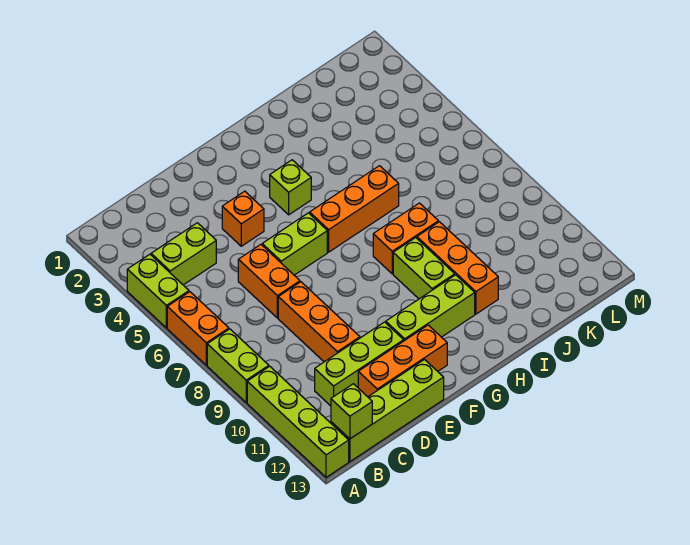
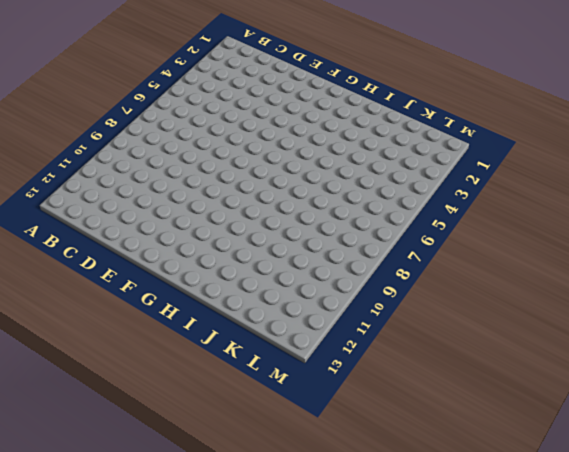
none -> lime brick A4:A5 level 1
none -> orange brick A6:A7 level 1
none -> lime brick A8:A9 level 1

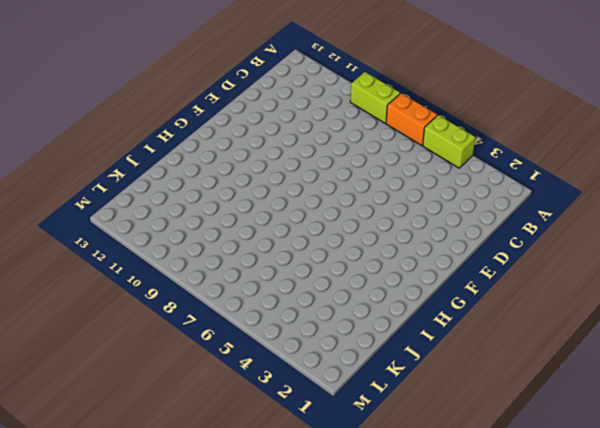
none -> lime brick A10:A13 level 1
none -> lime brick B4:C4 level 1
none -> lime brick B13:E13 level 1

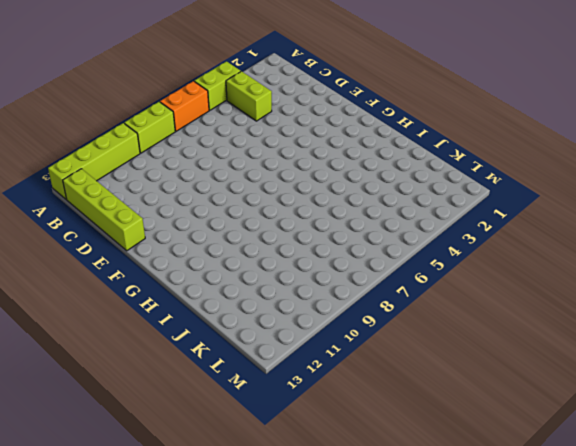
none -> lime brick C11:E11 level 1
none -> orange brick D6:D7 level 1
none -> orange brick D8:D10 level 1

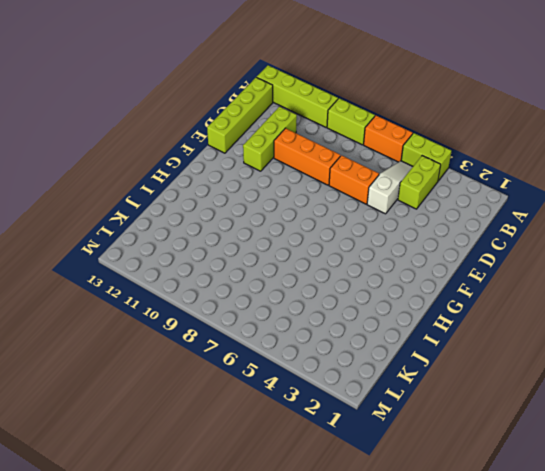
white slope B5:D5 level 1 top D -> none
none -> orange brick D12:F12 level 1
none -> orange brick E4 level 1
none -> lime brick E6:F6 level 1

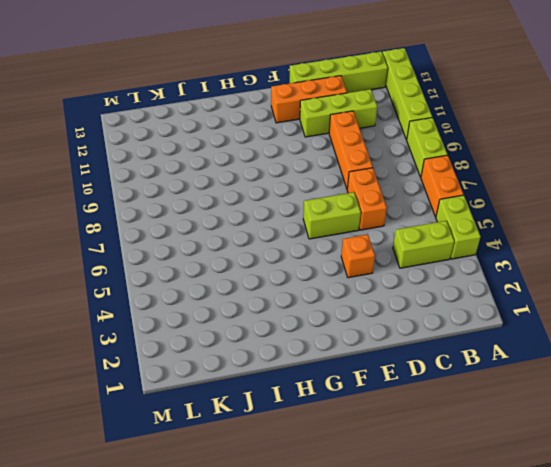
none -> lime brick F11:H11 level 1
none -> lime brick G4 level 1
none -> orange brick G6:I6 level 1

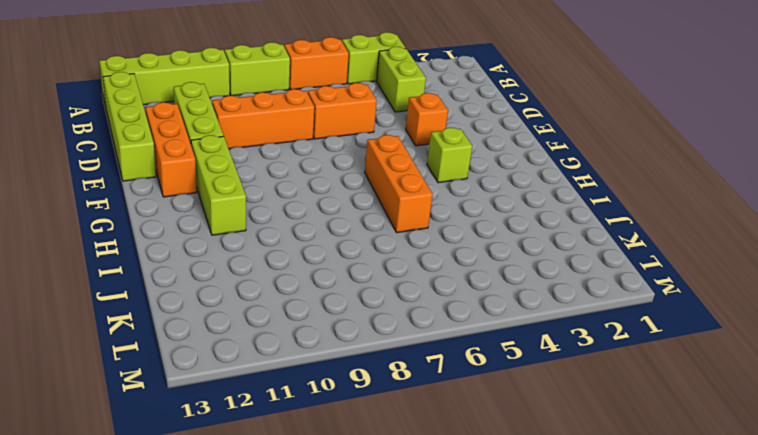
none -> lime brick E6:F6 level 1
none -> orange brick H8:I8 level 1
none -> lime brick H9:H10 level 1

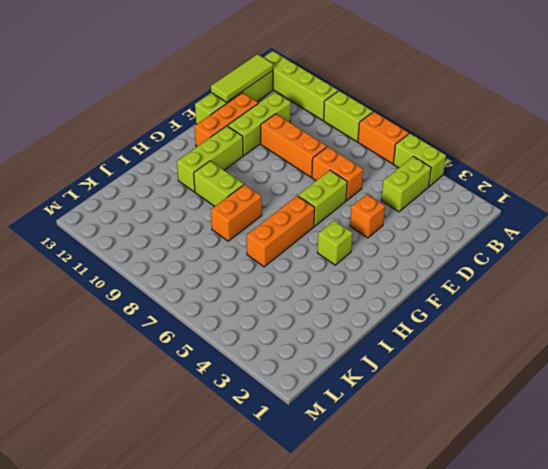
lime tile B13:D13 level 2 -> lime brick B13 level 2
none -> orange brick I9:I11 level 1

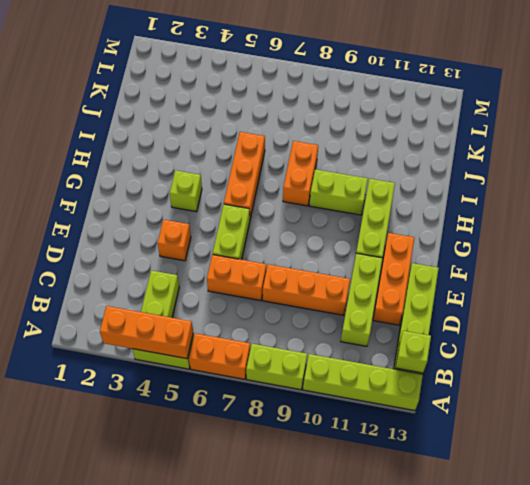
orange brick A3:A5 level 2 -> orange brick I9:I11 level 1

